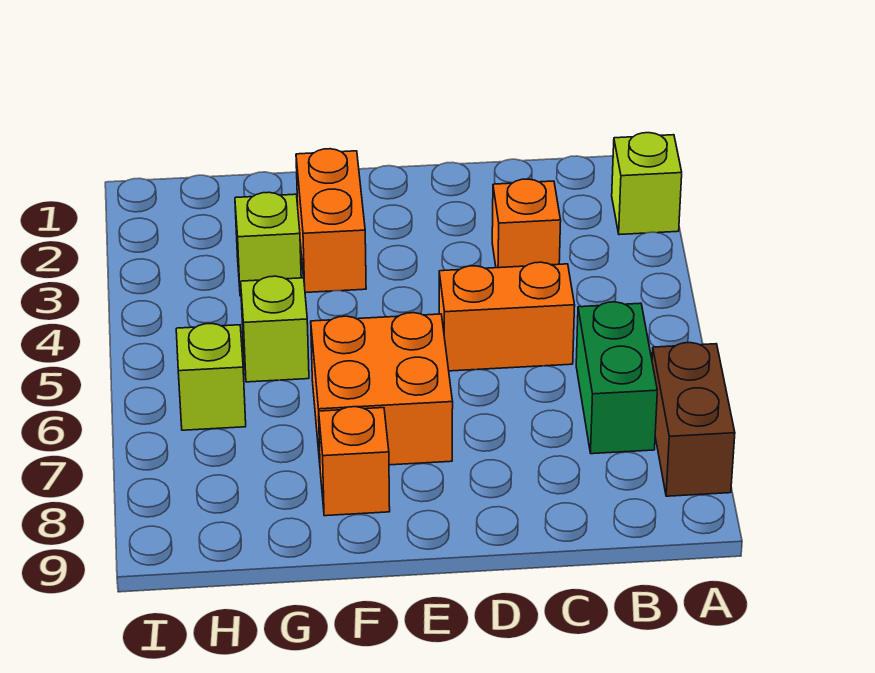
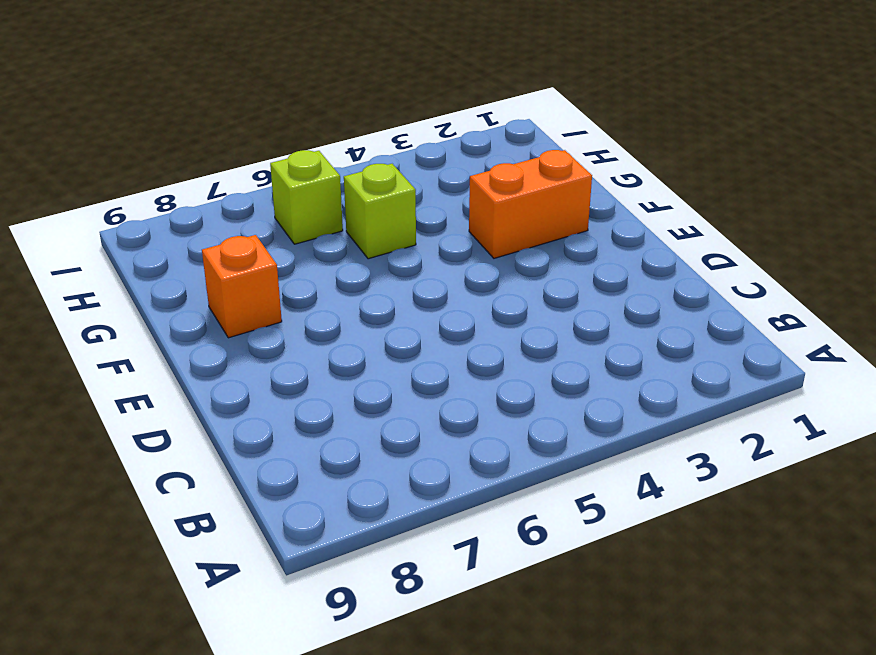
none -> lime brick A2 level 1
none -> brown brick A7:A8 level 1

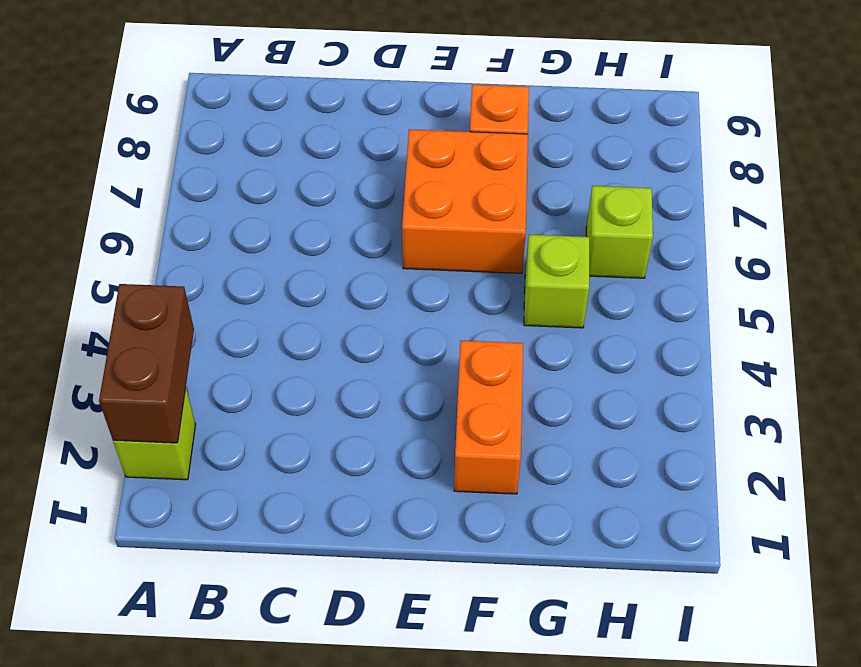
brown brick A2:A3 level 2 -> brown brick A7:A8 level 1
none -> green brick B6:B7 level 1
none -> orange brick C3 level 1

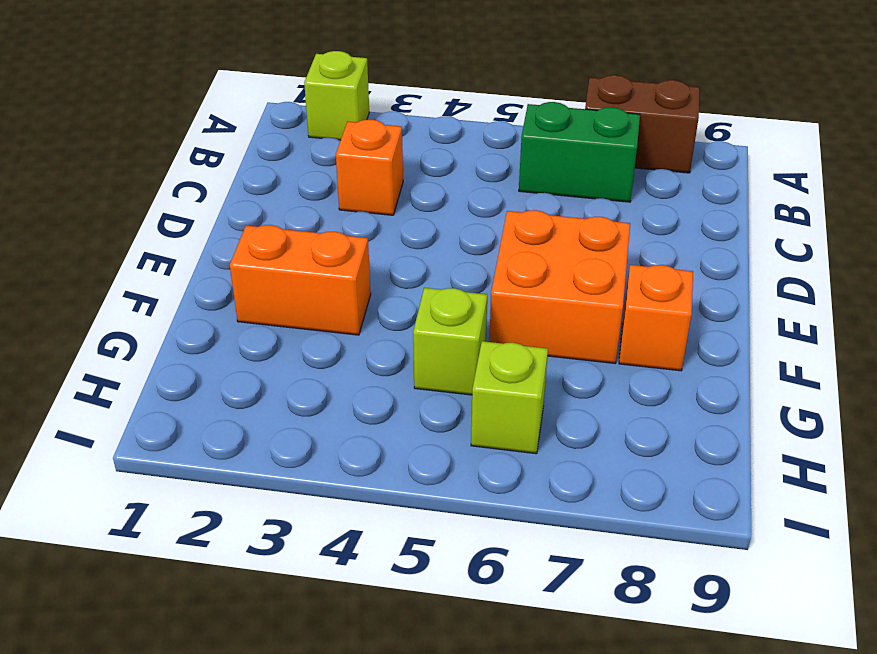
none -> orange brick C5:D5 level 1
none -> lime brick G3 level 1

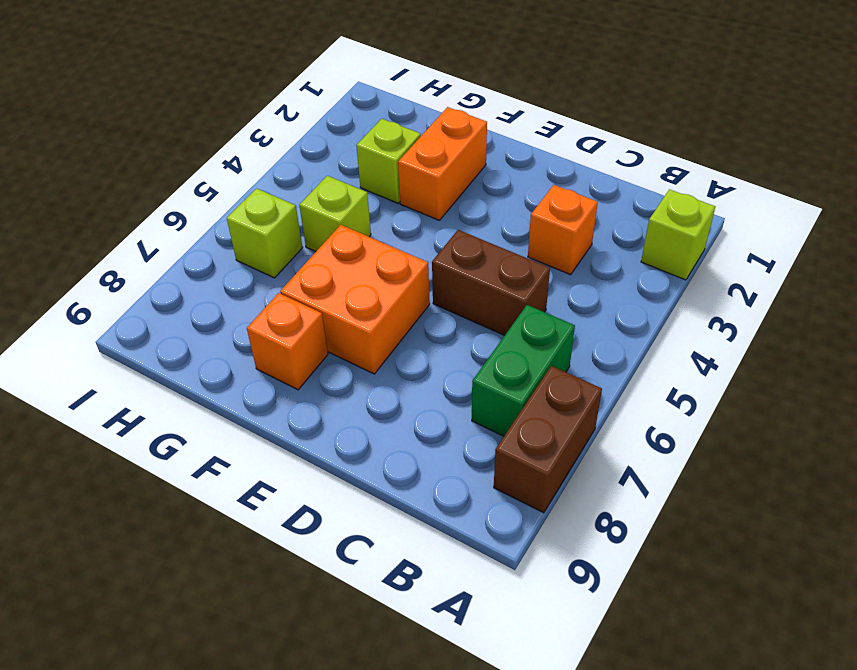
brown brick C5:D5 level 1 -> orange brick C5:D5 level 1

